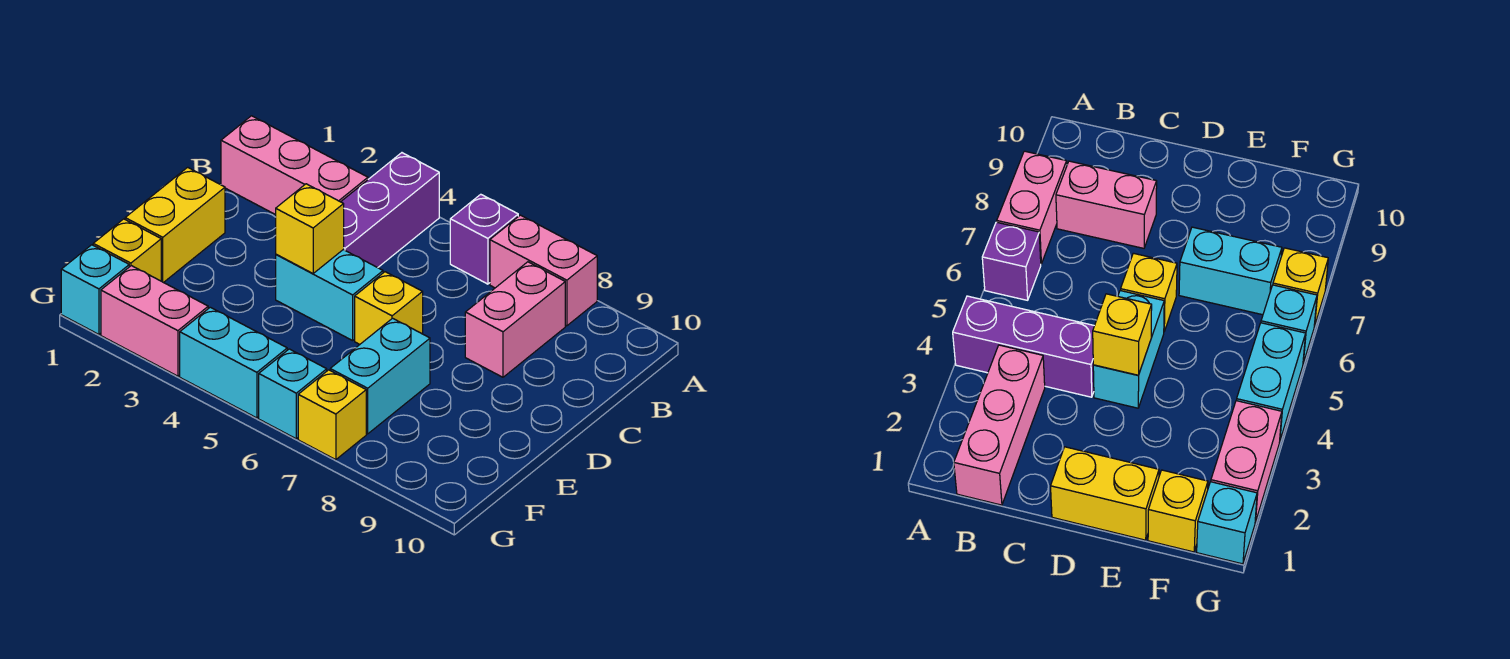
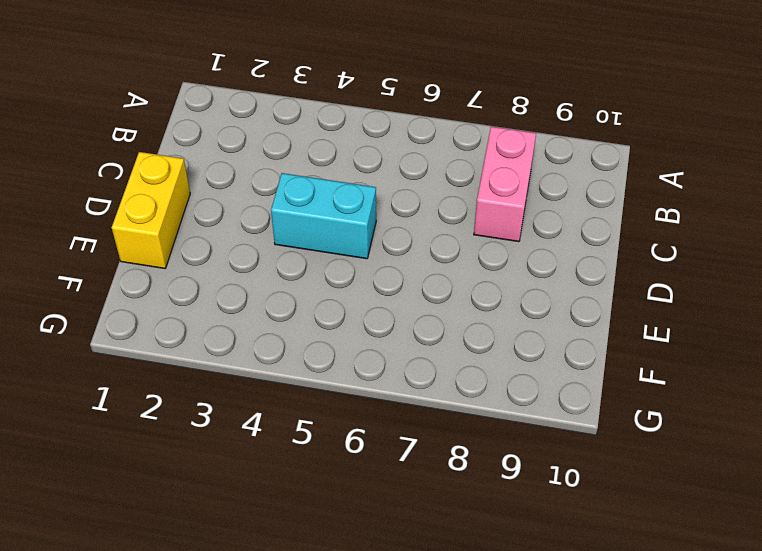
none -> purple brick A4:C4 level 1
none -> purple brick A6 level 1
none -> pink brick A7:A8 level 1

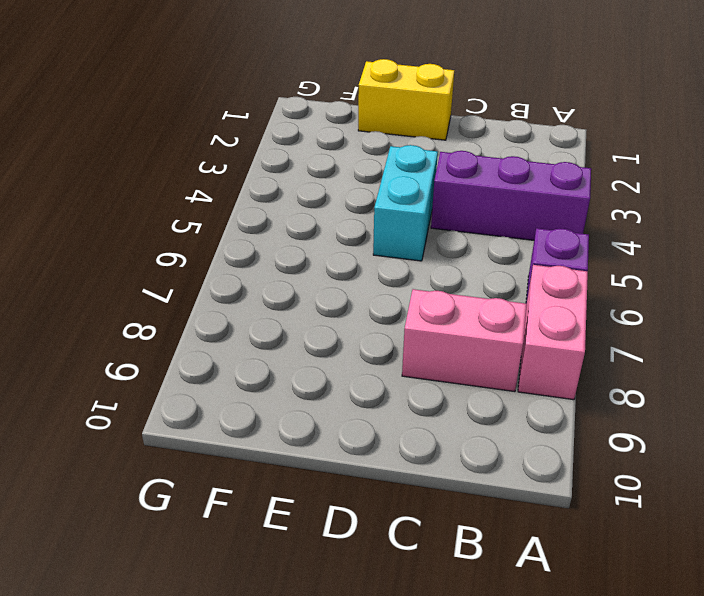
none -> pink brick B1:B3 level 1
none -> yellow brick D6 level 1
none -> cyan brick E7:F7 level 1

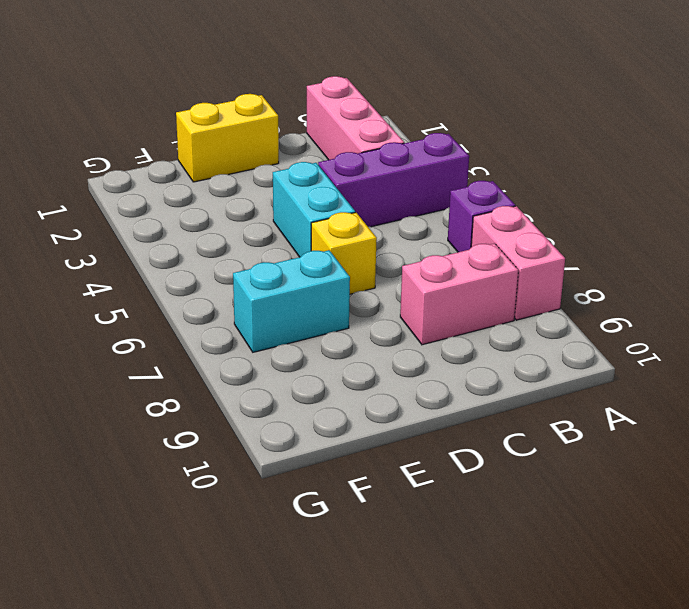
none -> yellow brick F1 level 1
none -> cyan brick G1 level 1
none -> pink brick G2:G3 level 1

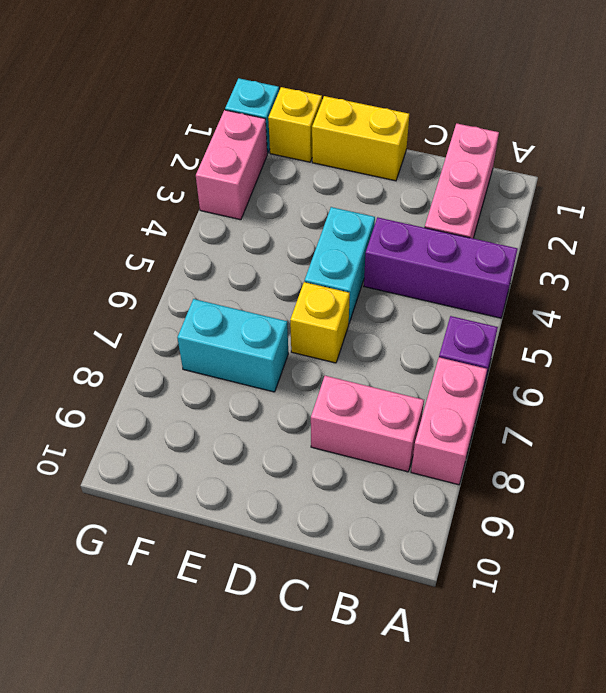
none -> cyan brick G4:G5 level 1
none -> cyan brick G6 level 1
none -> yellow brick G7 level 1

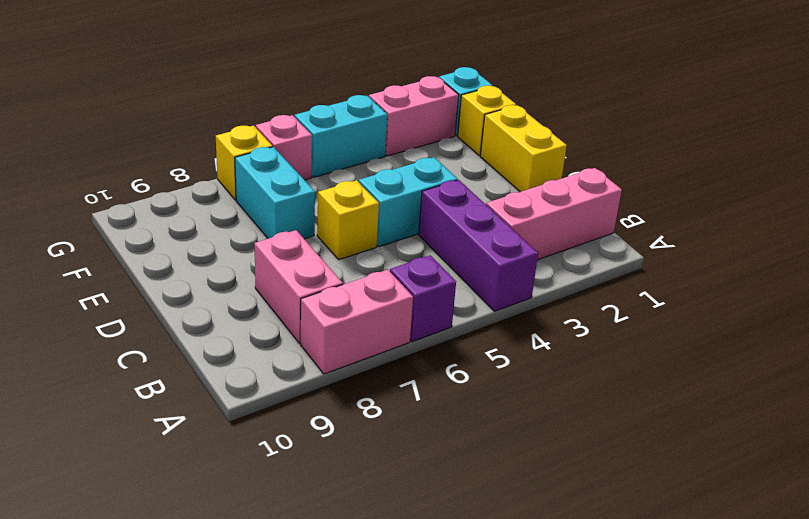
pink brick G6 level 1 -> cyan brick G6 level 1
none -> yellow brick D4 level 2

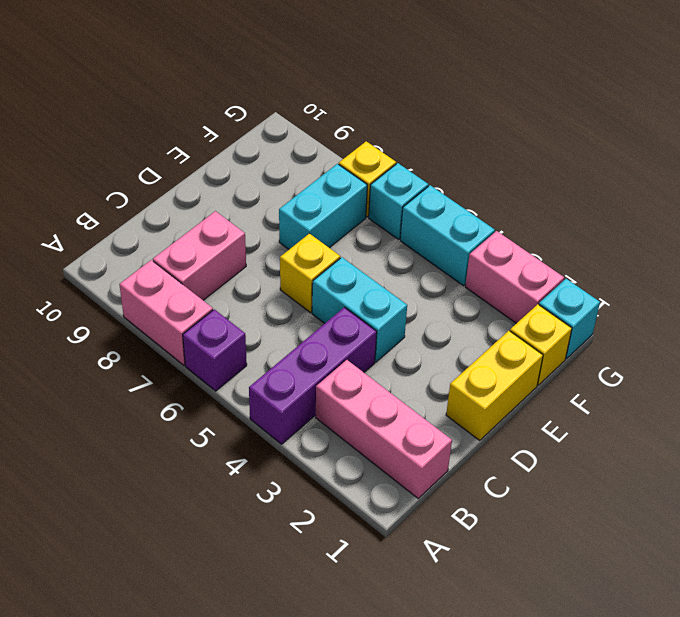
none -> yellow brick D4 level 2

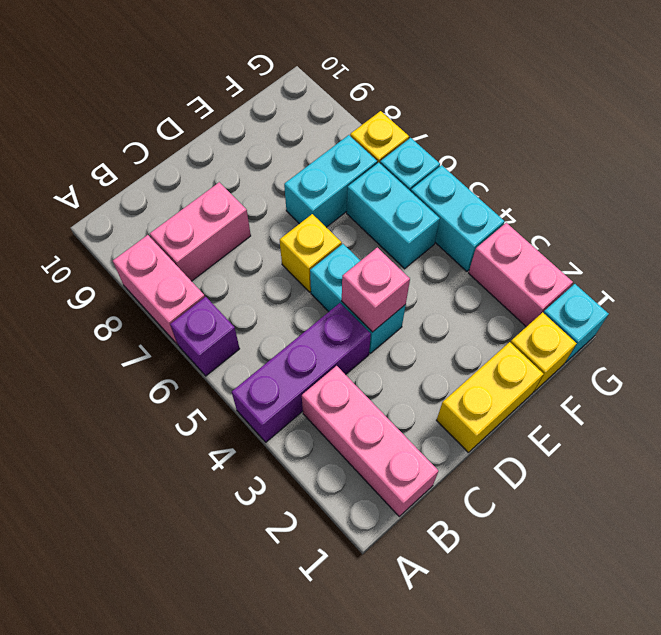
pink brick D4 level 2 -> yellow brick D4 level 2
cyan brick F5:F6 level 1 -> none

